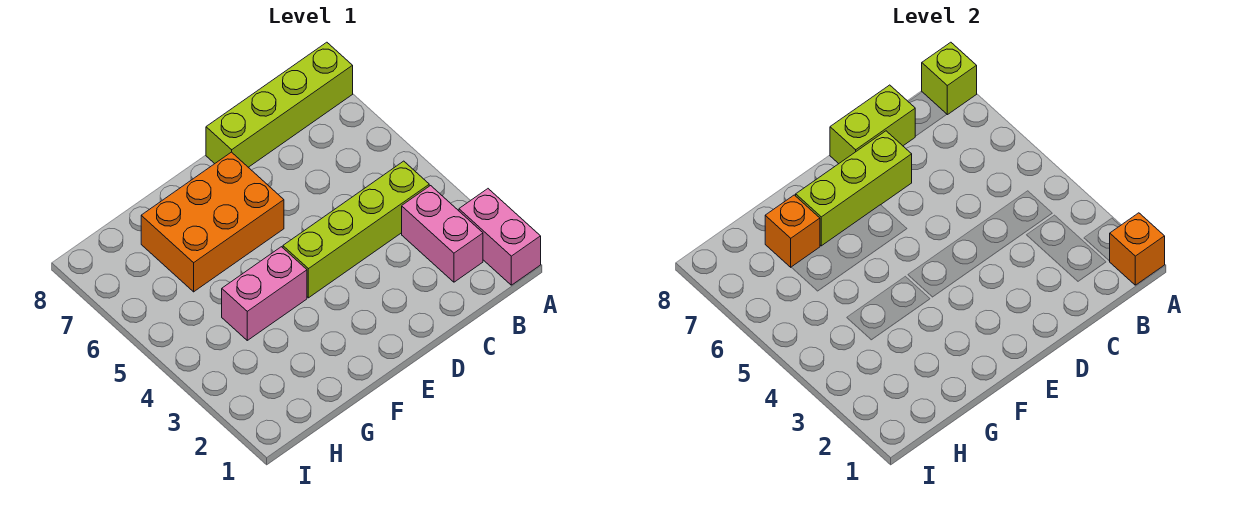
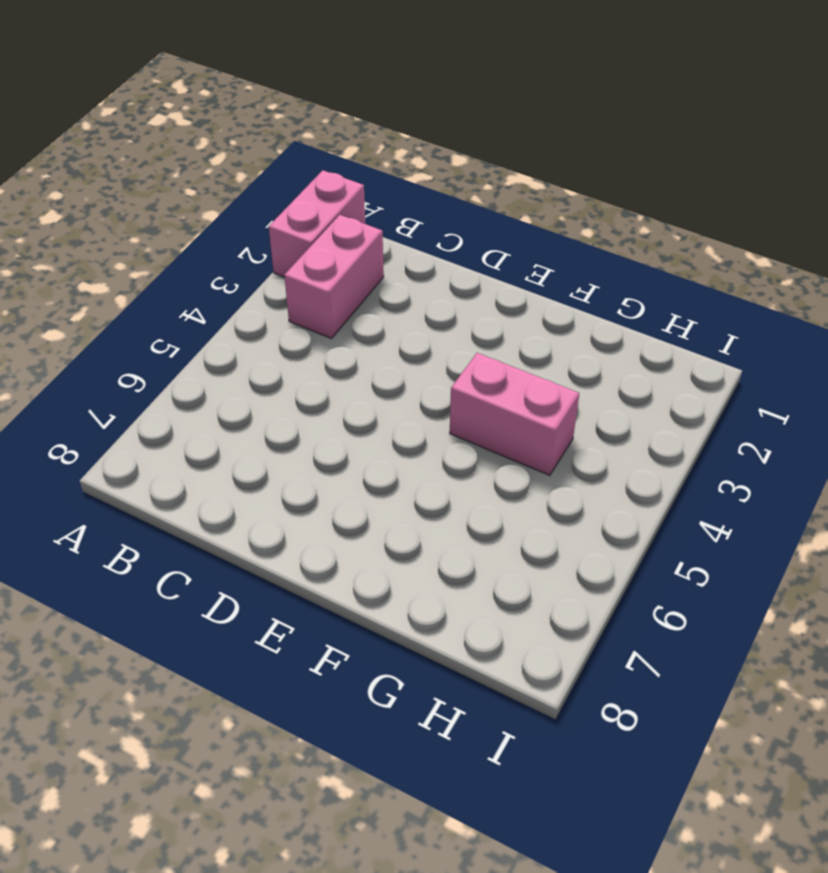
none -> lime brick A8:D8 level 1
none -> lime brick B4:E4 level 1

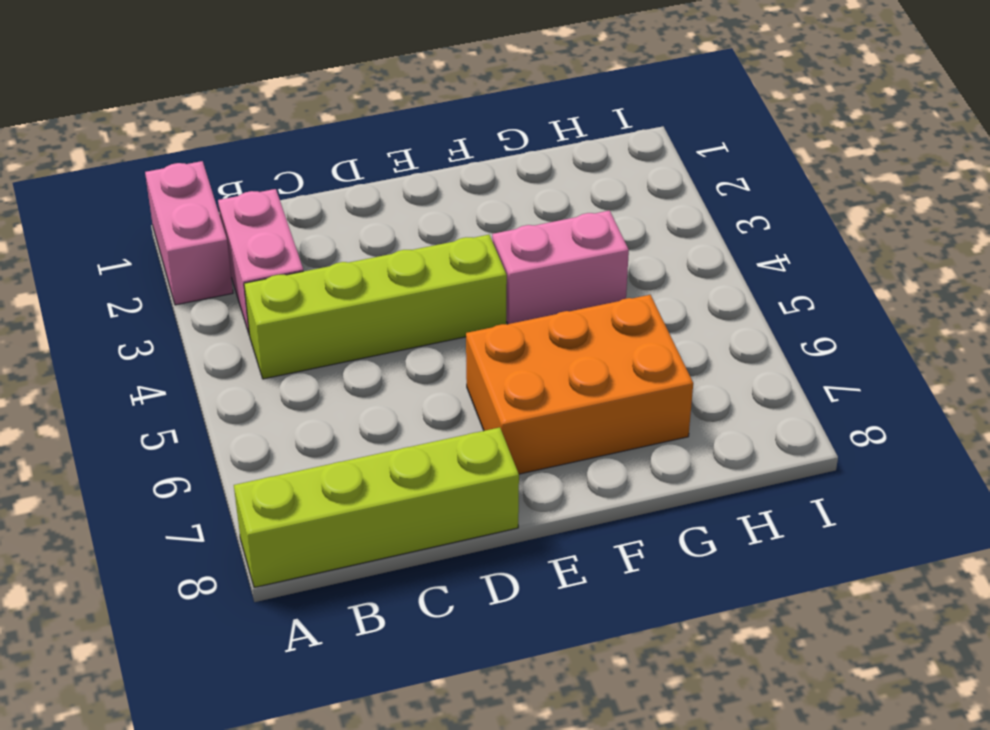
none -> orange brick A1 level 2
none -> lime brick A8 level 2

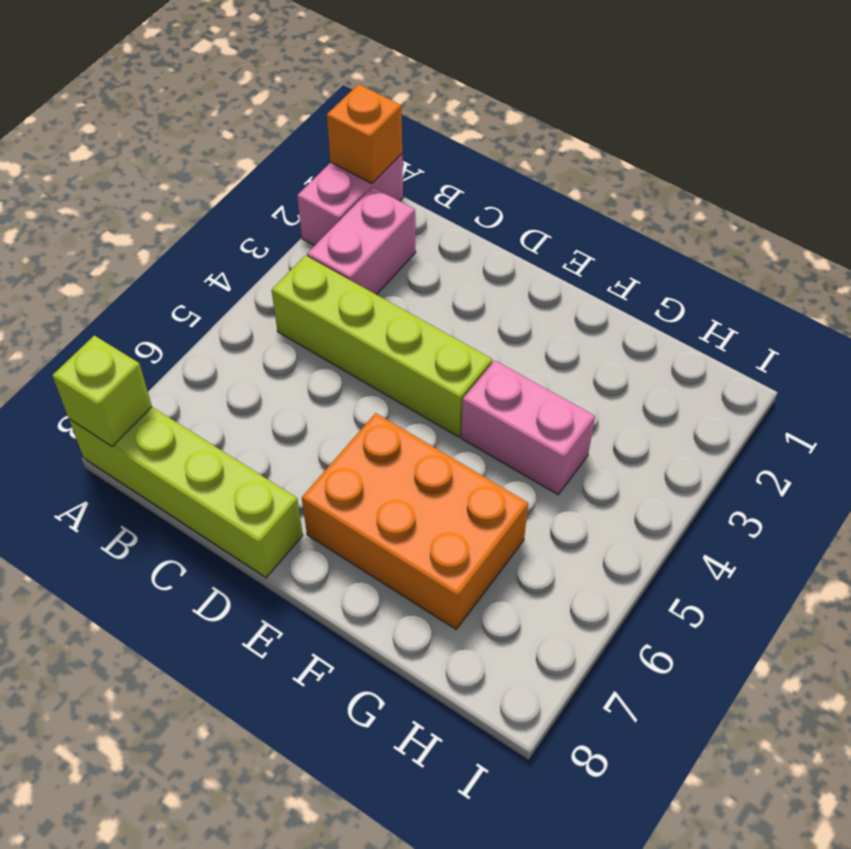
none -> lime brick C8:D8 level 2
none -> lime brick D7:F7 level 2

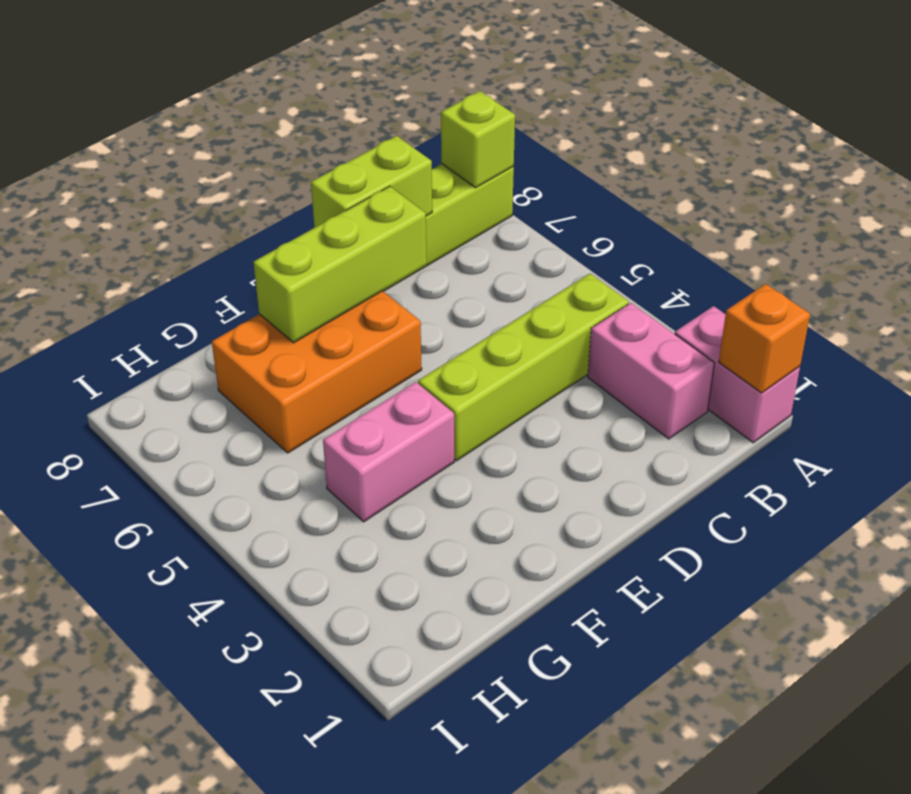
none -> orange brick G7 level 2

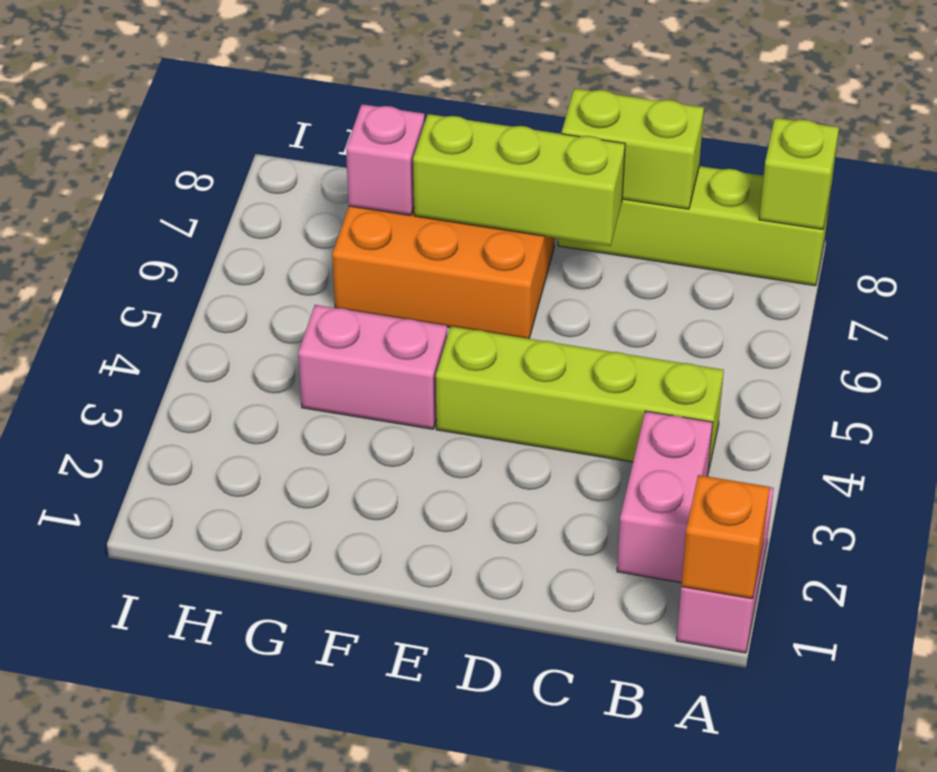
pink brick G7 level 2 -> orange brick G7 level 2

